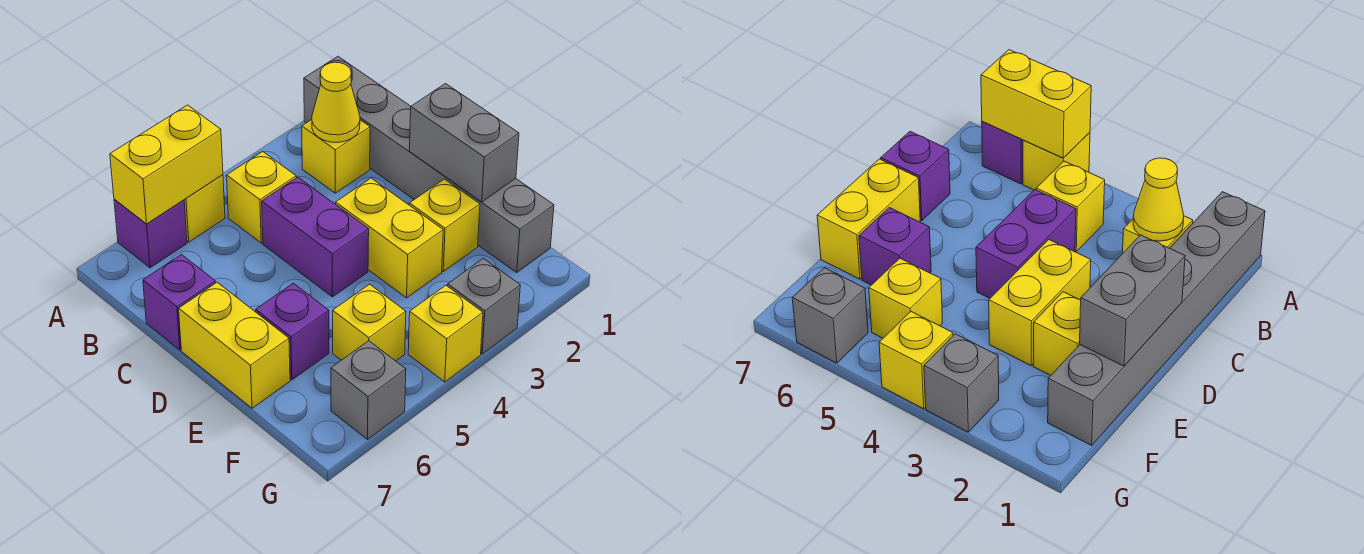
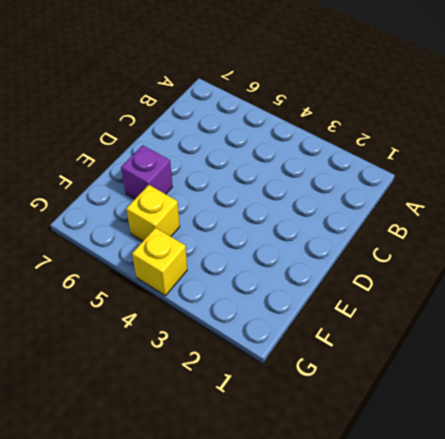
none -> grey brick A1:F1 level 1
none -> yellow brick A5 level 1
none -> purple brick A6 level 1

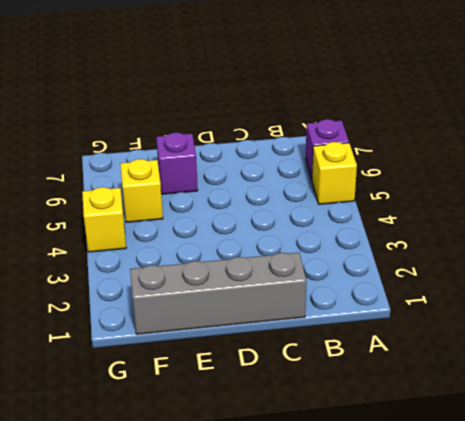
grey brick C1:F1 level 1 -> grey brick A1:F1 level 1
none -> yellow brick B2 level 1
none -> yellow brick B4 level 1
none -> purple brick C4:D4 level 1

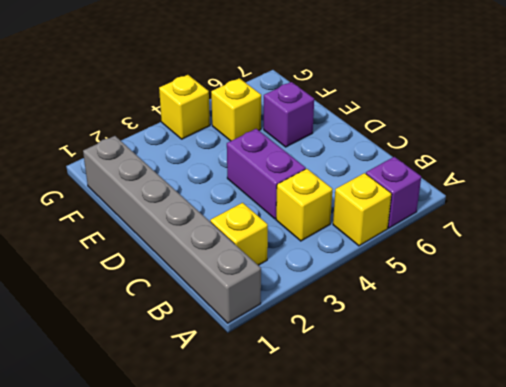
none -> purple brick C7 level 1
none -> yellow brick D3:E3 level 1
none -> yellow brick D7:E7 level 1

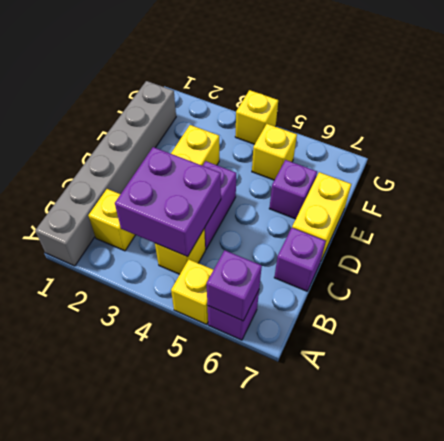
purple brick A6 level 2 -> yellow brick A5:A6 level 2
purple brick B3:C4 level 2 -> none
none -> yellow brick E2 level 1
none -> grey brick G3 level 1
none -> grey brick G6 level 1

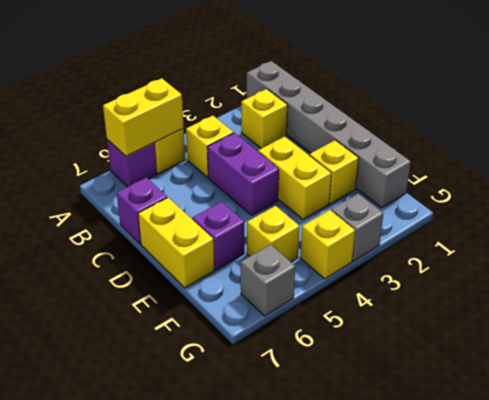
none -> yellow cone B2 level 2
none -> grey brick D1:E1 level 2

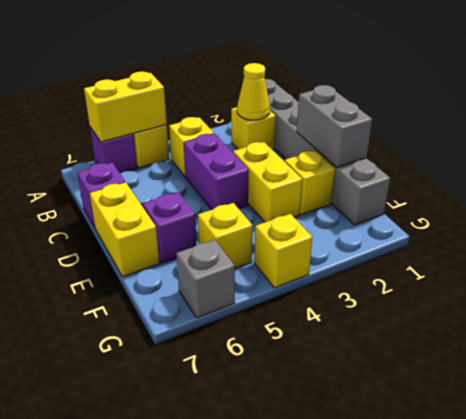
none -> grey brick G3 level 1

